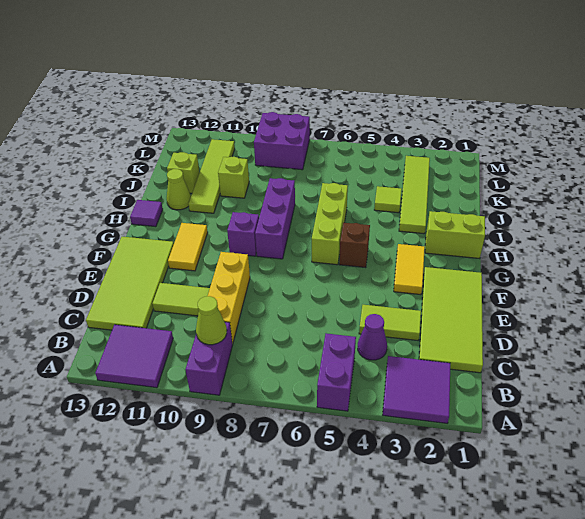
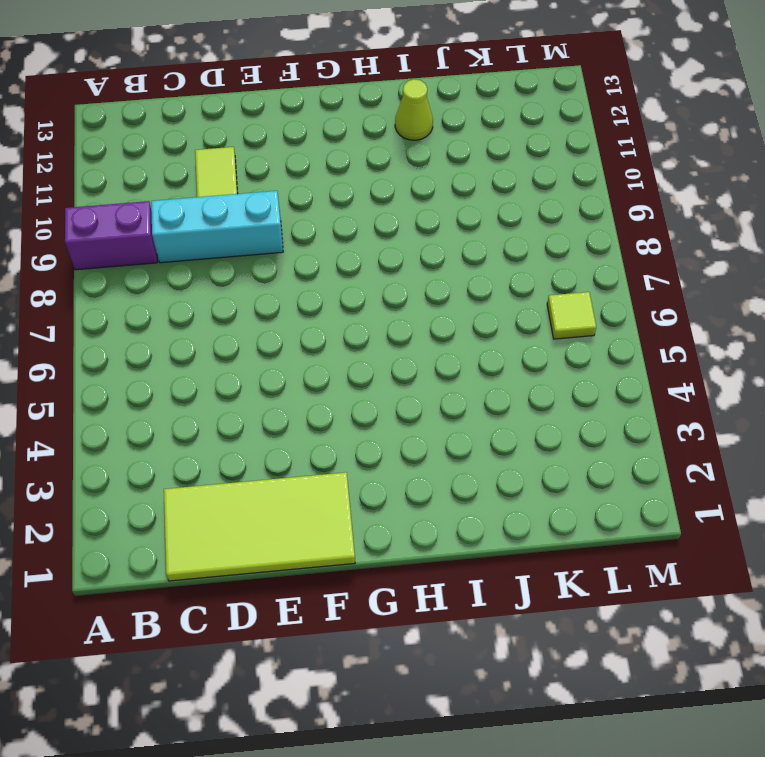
cyan brick C9:E9 level 1 -> yellow brick C9:E9 level 1
lime tile L6 level 1 -> lime tile J4 level 1
none -> purple tile A2:B3 level 1
none -> purple brick A5:B5 level 1
none -> purple tile A11:B12 level 1

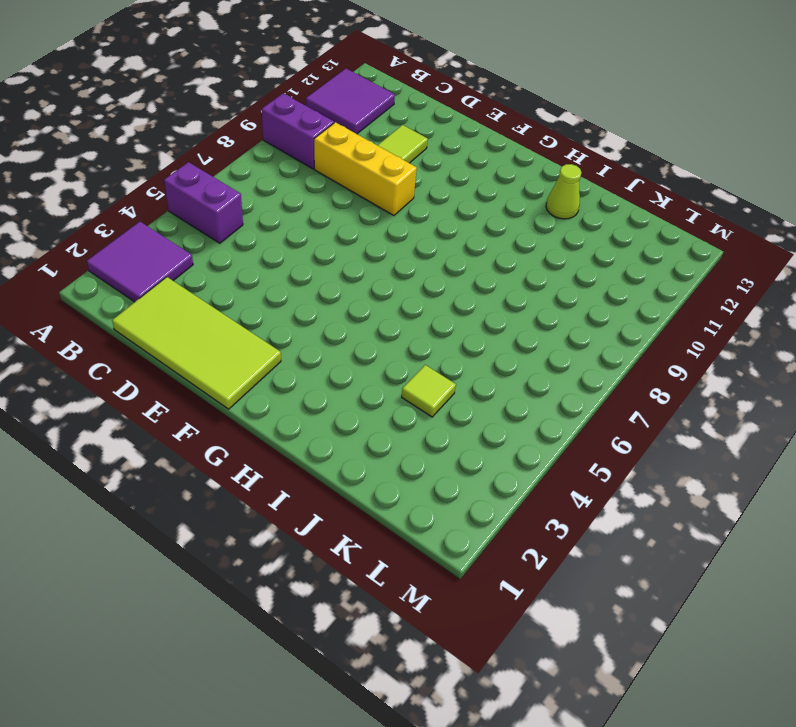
none -> purple cone C4 level 1
none -> lime tile C12:F13 level 1
none -> lime tile D3:D4 level 1

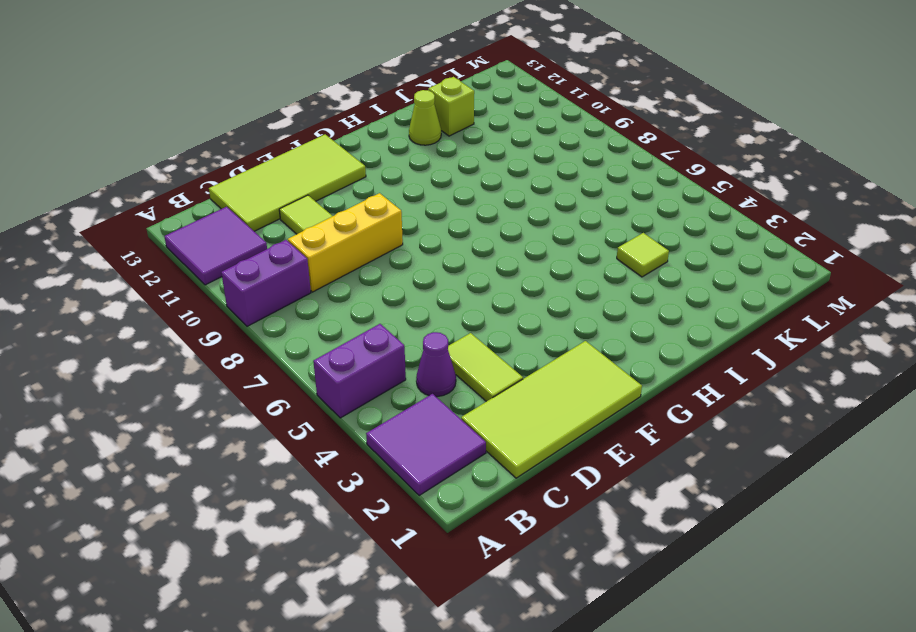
none -> yellow tile F3:G3 level 1
none -> yellow tile F11:G11 level 1
none -> brown brick G5 level 1

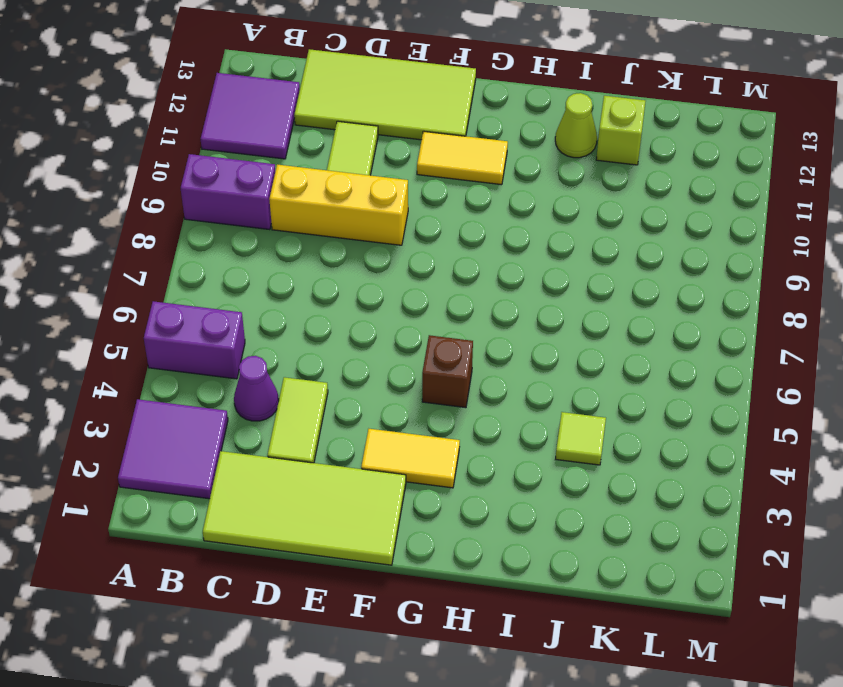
none -> lime brick G6:I6 level 1
none -> purple brick G8:I8 level 1
none -> purple brick G9 level 1

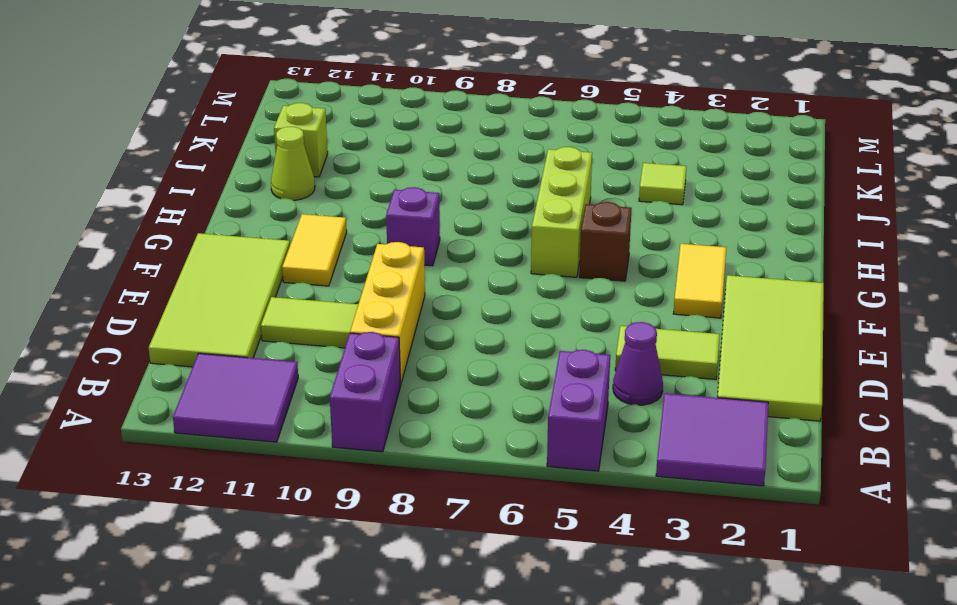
none -> purple brick G8:I8 level 1
none -> lime brick H1:H2 level 1
none -> purple tile H13 level 1

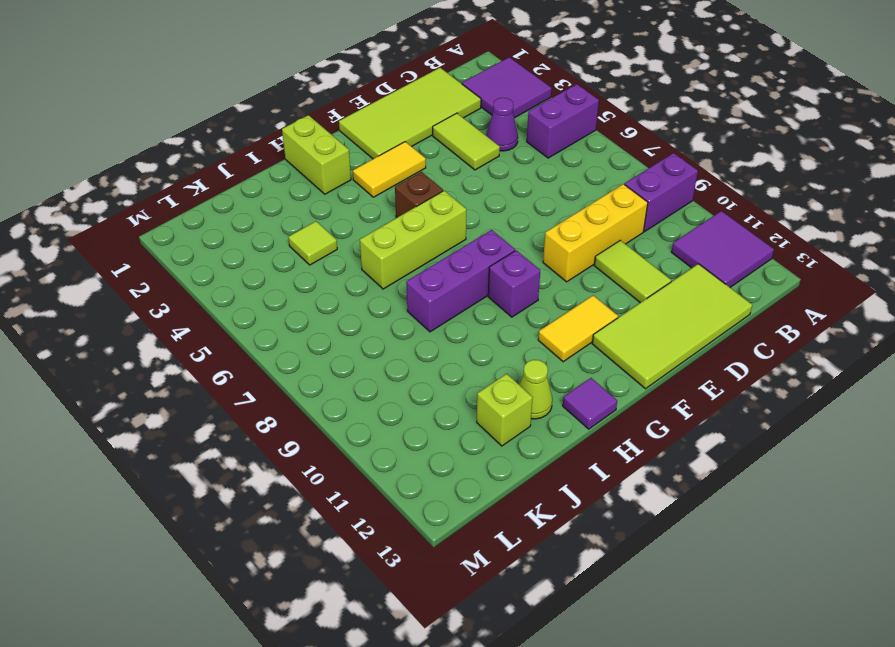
none -> lime tile I3:L3 level 1
none -> lime tile I11:L11 level 1
none -> lime brick J10 level 1

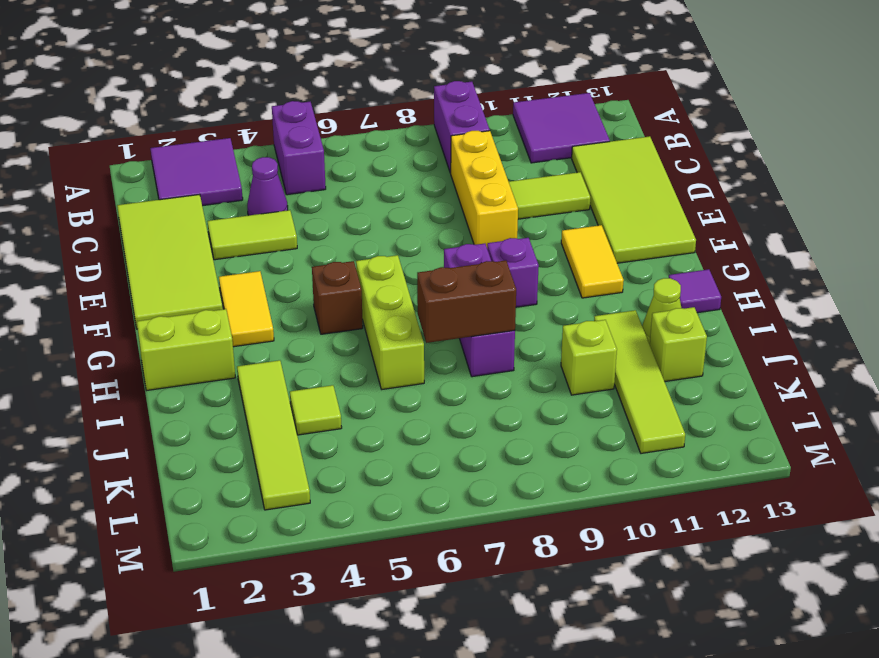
brown brick I7:I8 level 2 -> none
none -> purple brick L8:M9 level 1
none -> lime cone B9 level 2

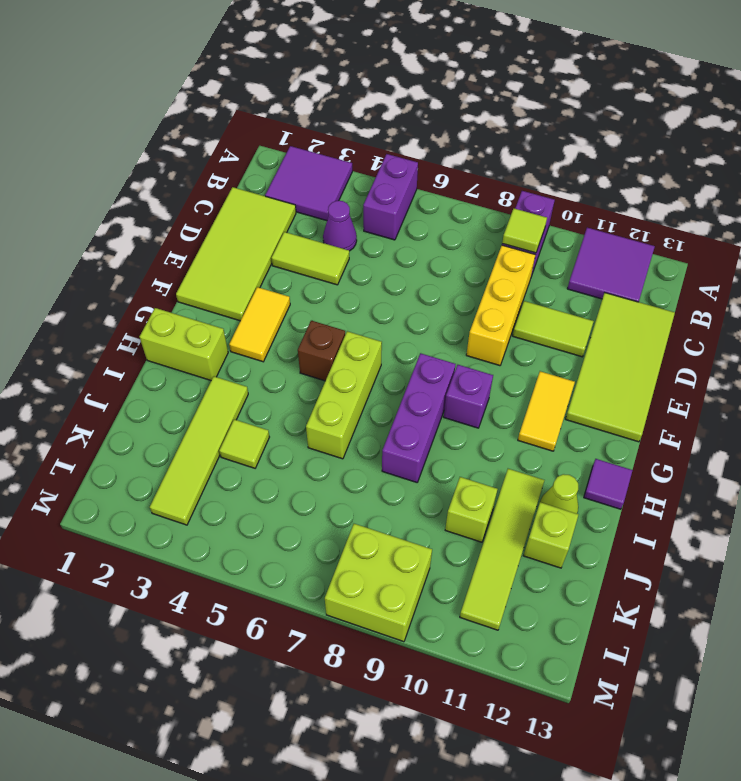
lime tile B9 level 2 -> lime cone B9 level 2
lime brick L8:M9 level 1 -> purple brick L8:M9 level 1

